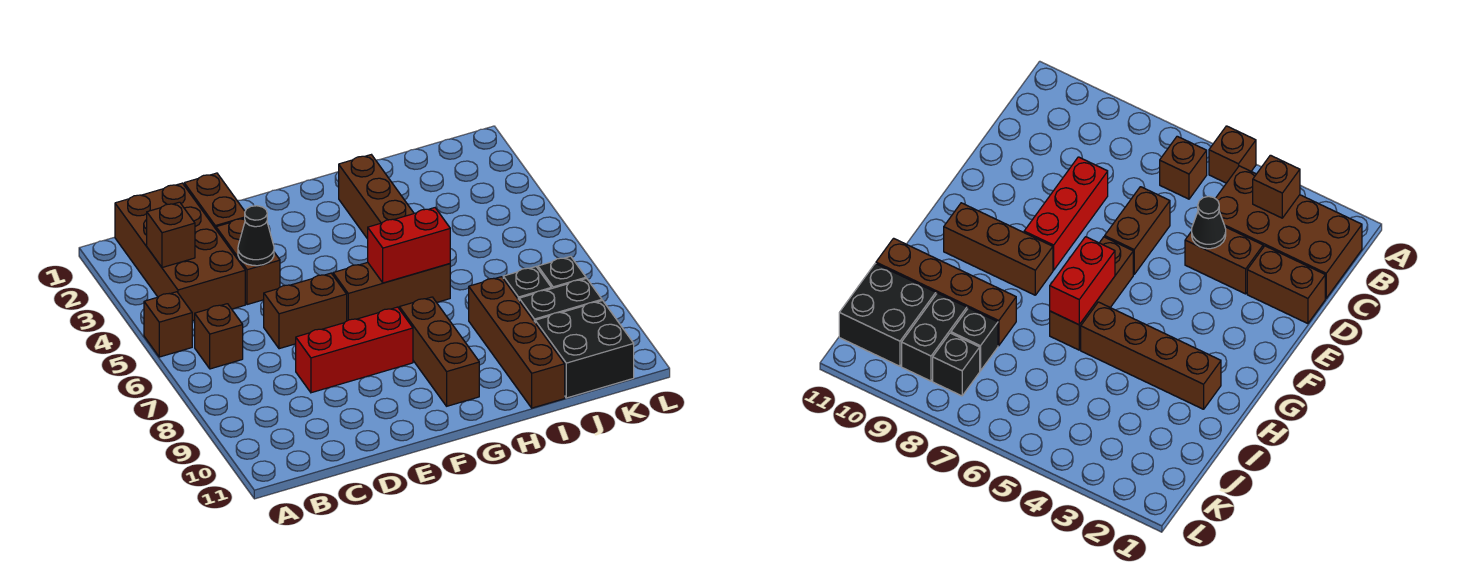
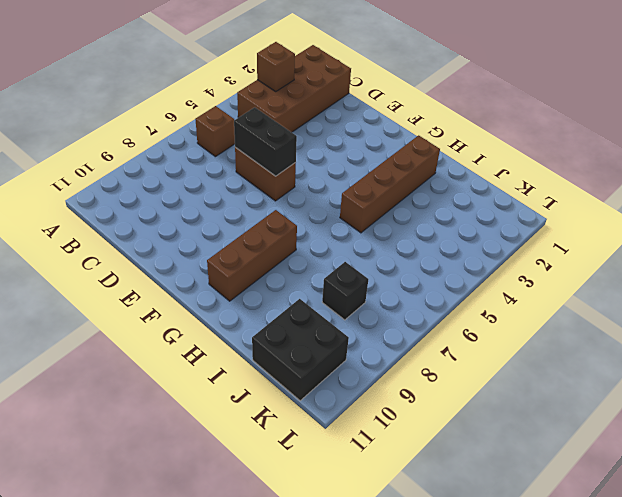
black brick D6:E6 level 2 -> black brick J9:K9 level 1
none -> brown brick A5 level 1
none -> brown brick D1:D2 level 1
none -> brown brick D3:D4 level 1

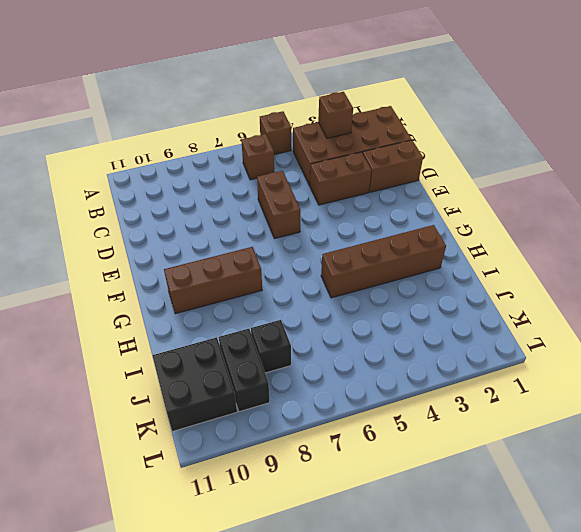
none -> red brick D8:F8 level 1
none -> brown brick F6:H6 level 1
none -> brown brick I8:I11 level 1

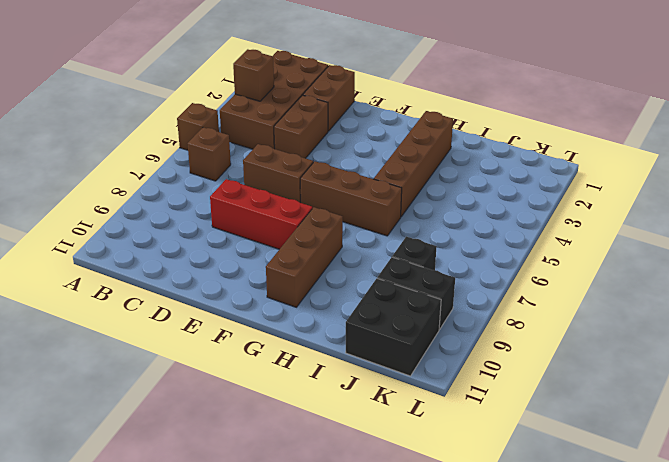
none -> brown brick I8:I11 level 1
none -> black brick K8 level 1
none -> black cone D4 level 2

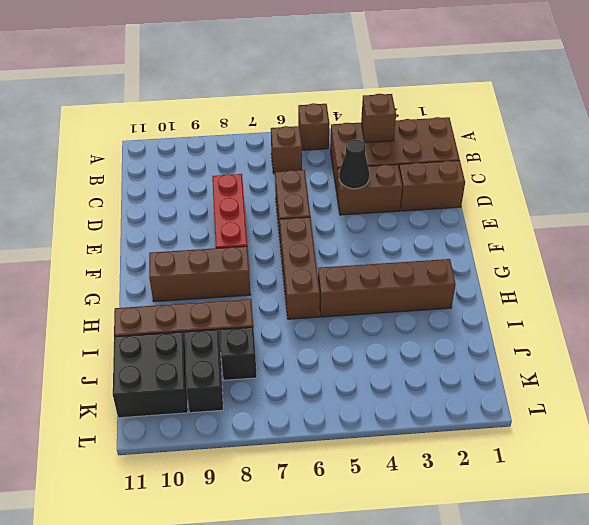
none -> black brick K8 level 1
none -> red brick G6:H6 level 2

